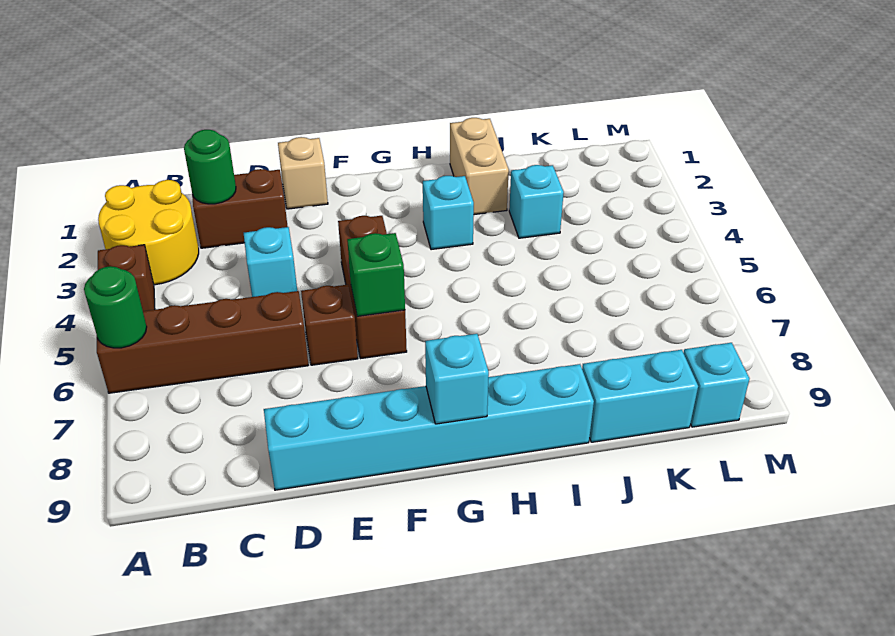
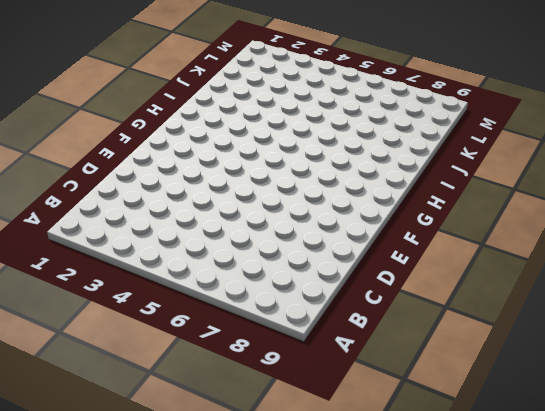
none -> yellow round brick A2:B3 level 1
none -> brown brick A4 level 1
none -> brown brick A6:D6 level 1

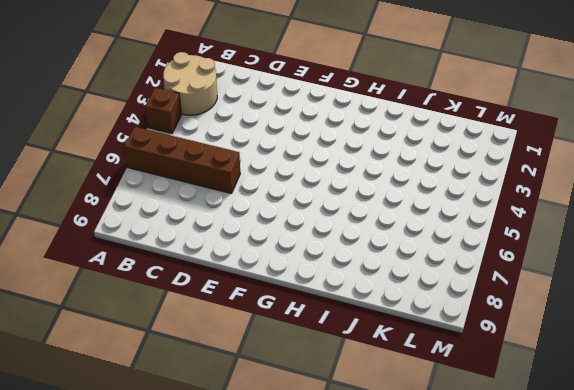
tan round brick A2:B3 level 1 -> yellow round brick A2:B3 level 1
none -> brown brick C2:D2 level 1
none -> cyan brick D4 level 1
none -> cyan brick D9:I9 level 1

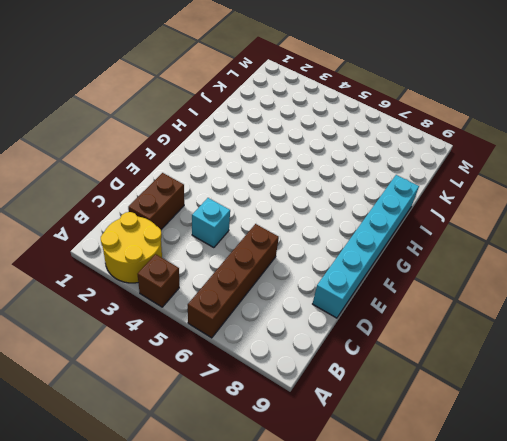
none -> tan brick E1 level 1
none -> brown brick E6 level 1
none -> brown brick F4:F6 level 1

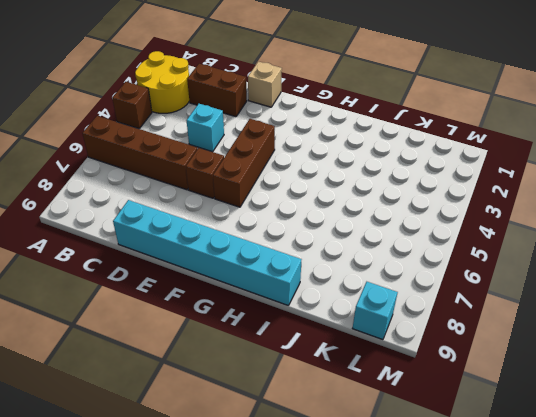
none -> cyan brick H3 level 1
none -> tan brick I1:I2 level 1
none -> cyan brick J3 level 1

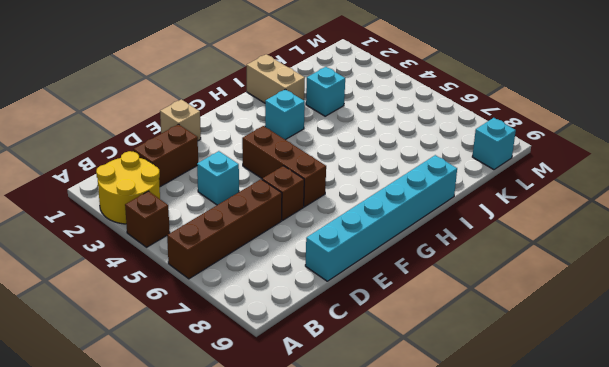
none -> cyan brick J9:K9 level 1
none -> green round brick A6 level 2
none -> green round brick C2 level 2

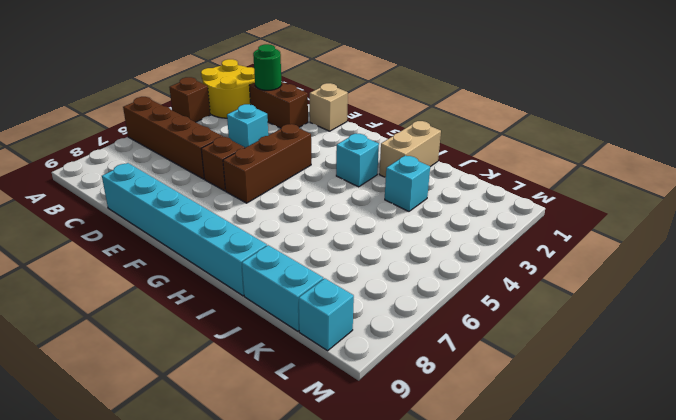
none -> green round brick A6 level 2
none -> green brick F6 level 2
none -> cyan brick G9 level 2

